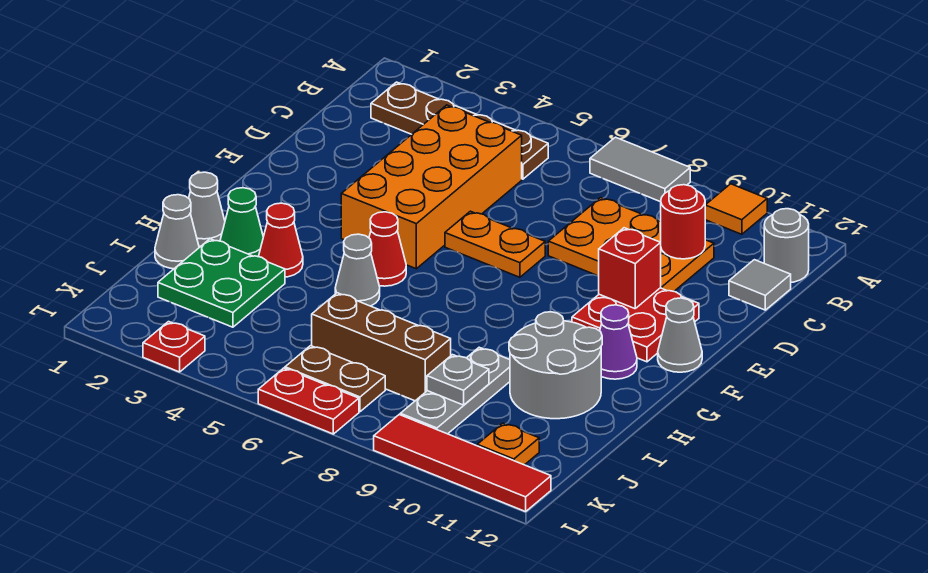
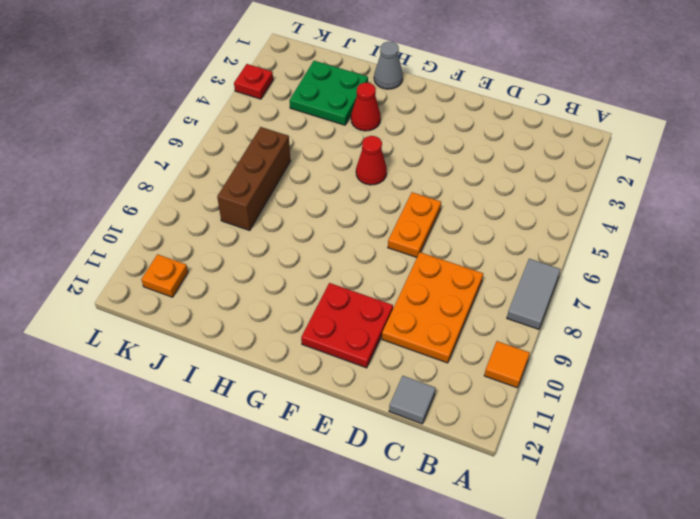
none -> brown plate B2:B5 level 1
none -> grey round brick B12 level 1
none -> orange brick C4:F5 level 1

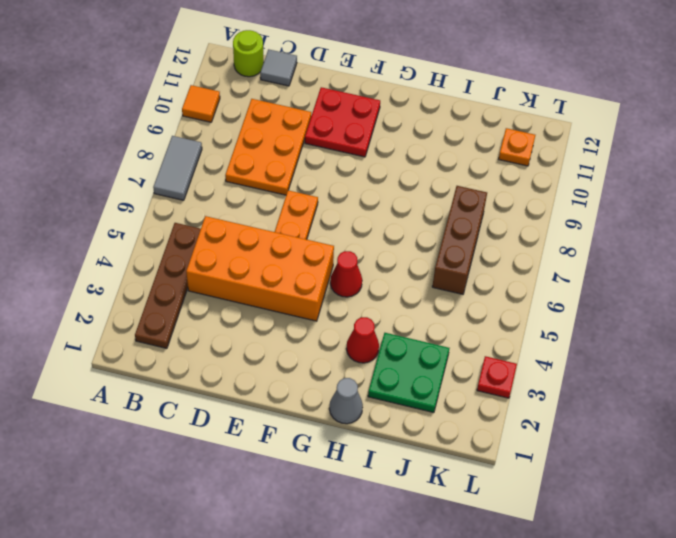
lime round brick B12 level 1 -> grey round brick B12 level 1
none -> grey cone F12 level 1
none -> purple cone G11 level 1
none -> green cone H2 level 1

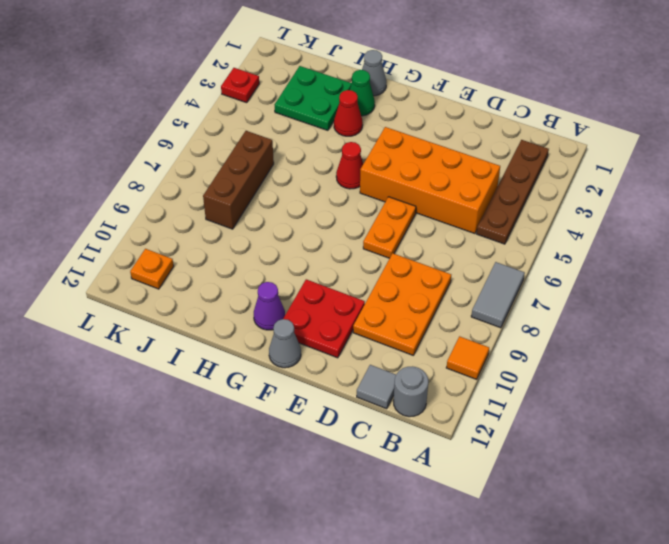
none -> grey cone H5 level 1
none -> grey round brick H10:I11 level 1
none -> grey cone I1 level 1

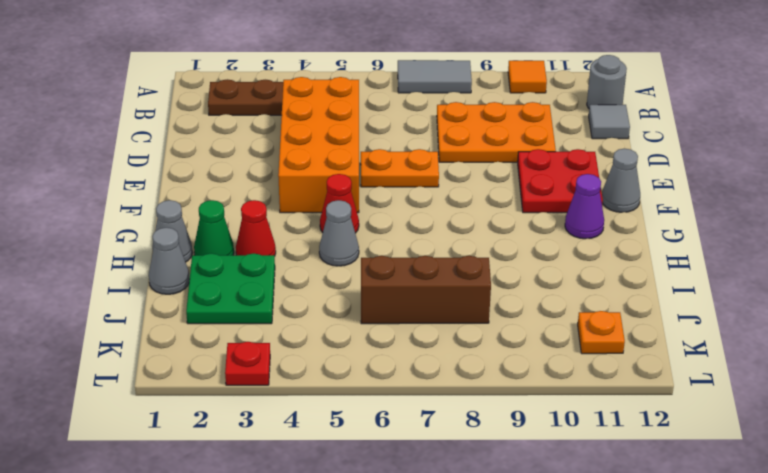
none -> grey round brick H10:I11 level 1
none -> grey plate I9:K9 level 1
none -> brown plate K6:K7 level 1

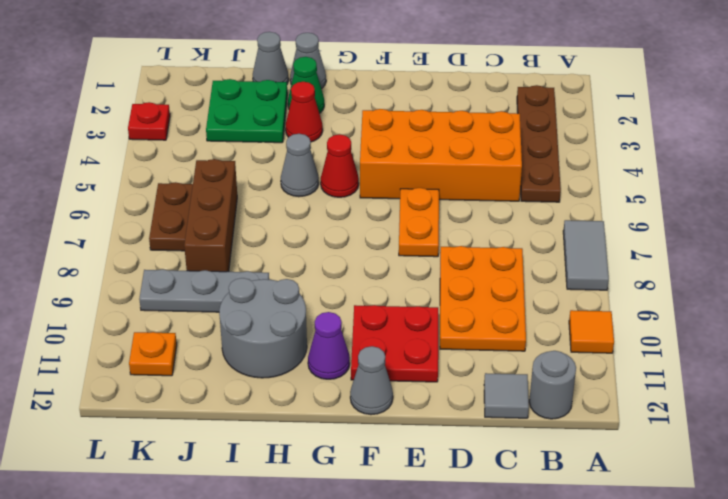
none -> red plate L6:L7 level 1
none -> red tile L9:L12 level 1
none -> red round brick C10 level 2

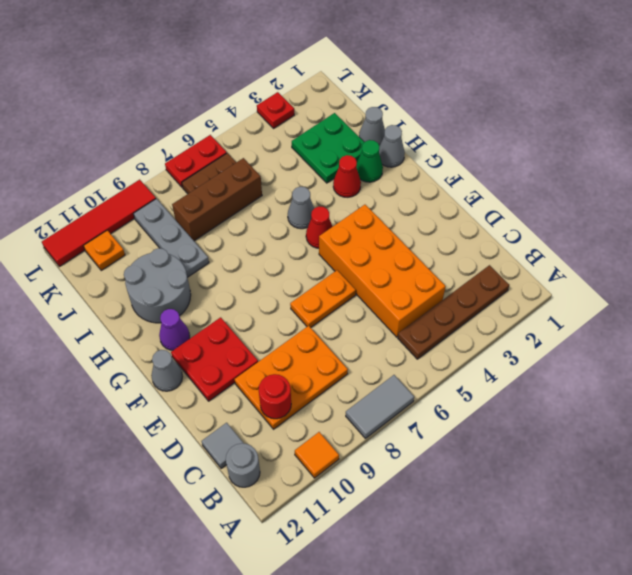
none -> red brick E10 level 2
none -> grey plate J9 level 2

